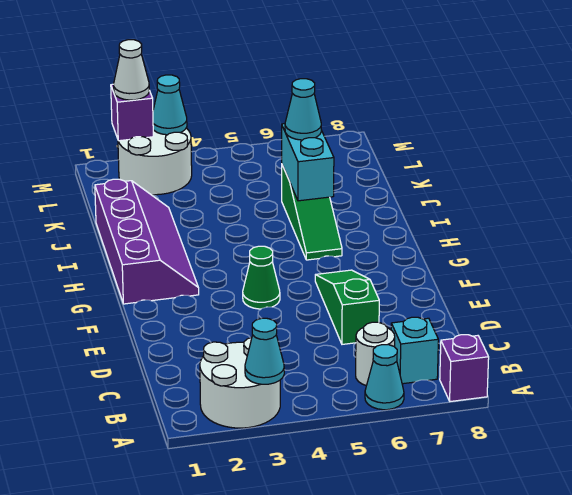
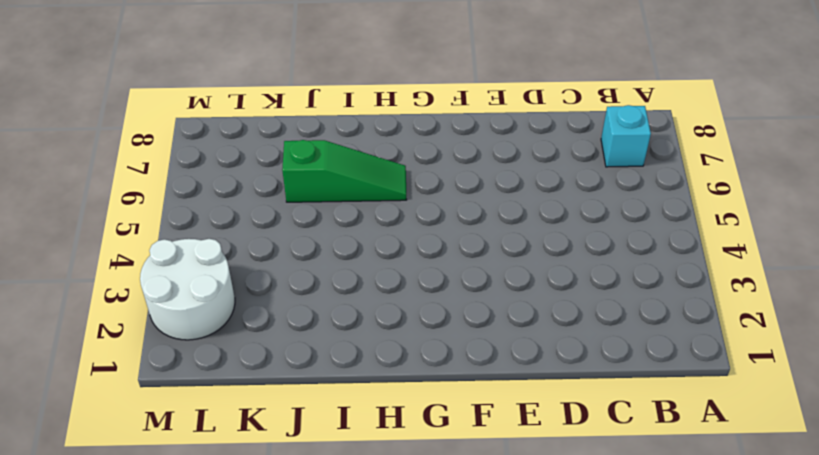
none -> white round brick A2:B3 level 1
none -> cyan cone A6 level 1
none -> purple brick A8 level 1

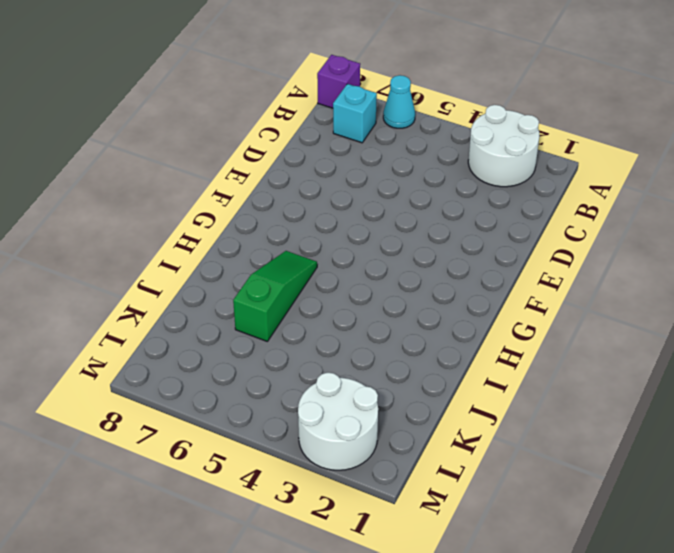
none -> white round brick B6 level 1
none -> green slope D6:F6 level 1 top D
none -> green cone F4 level 1

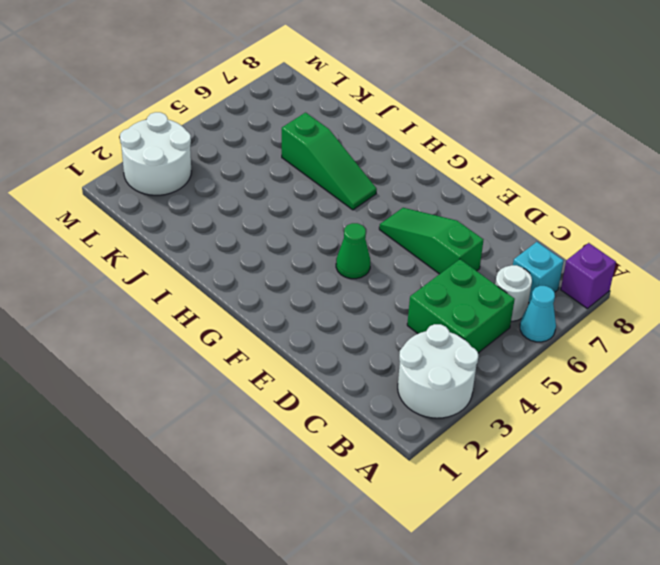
green brick B4:C5 level 1 -> none
none -> purple slope G1:J2 level 1 top 1
none -> cyan cone A3 level 2
none -> cyan brick I6:J6 level 2

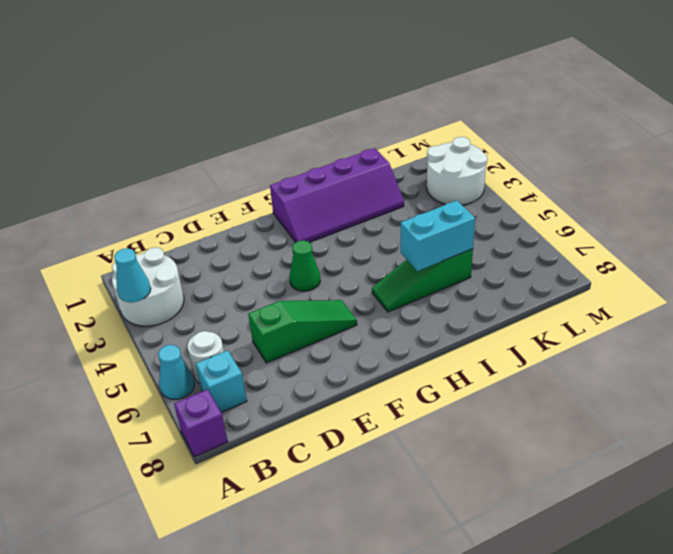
none -> purple brick M2 level 2
none -> cyan cone M3 level 2
none -> cyan cone J6 level 3

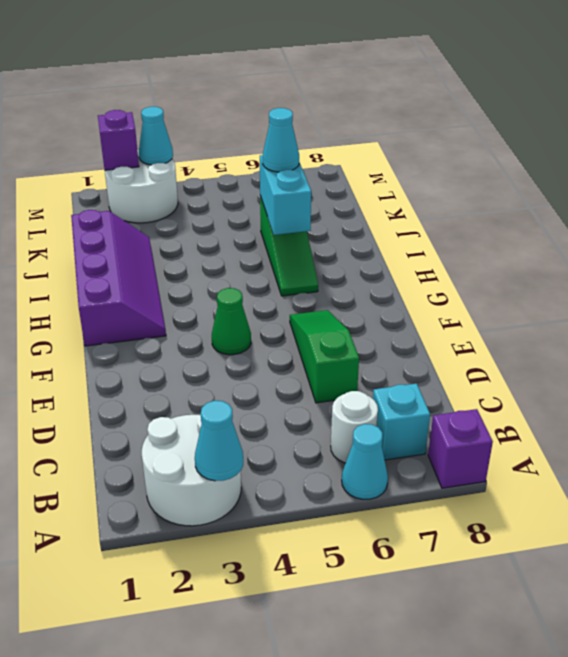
none -> white cone M2 level 3

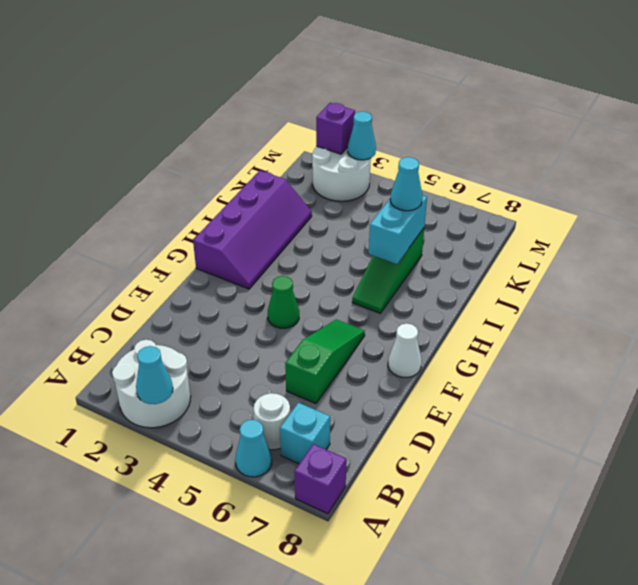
white cone F8 level 1 -> white cone M2 level 3

